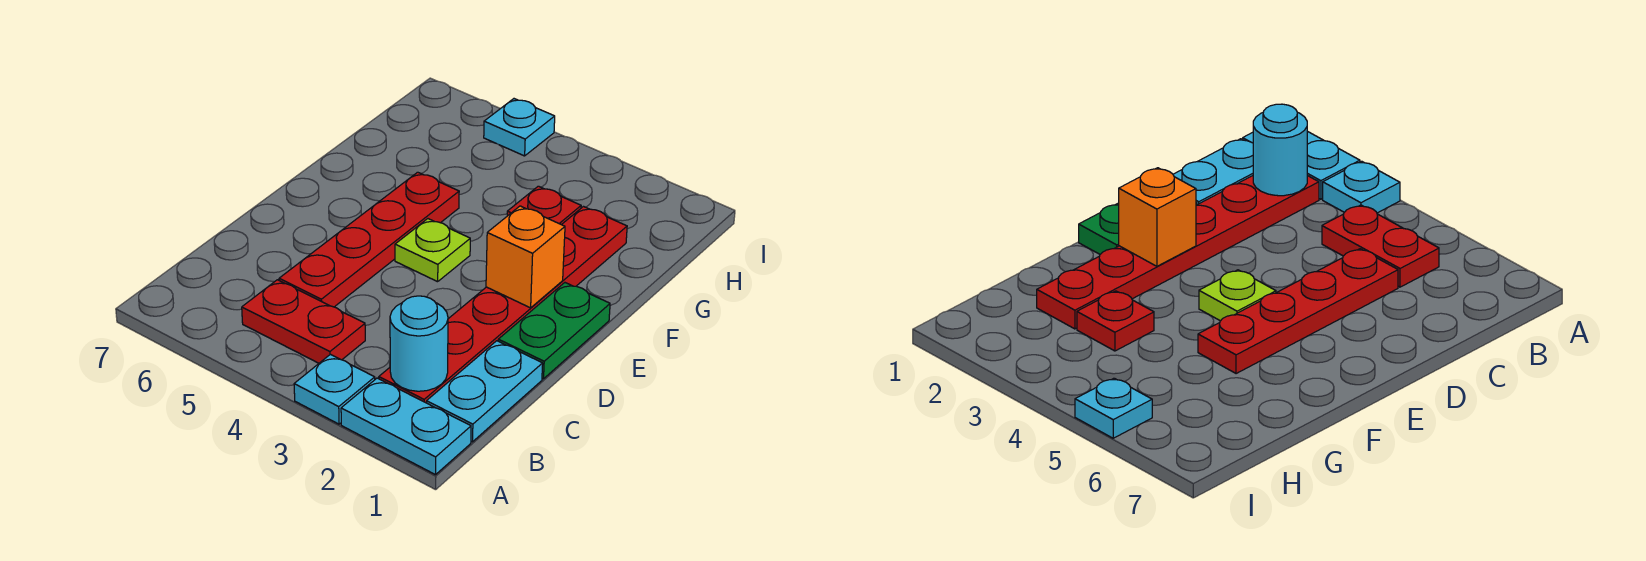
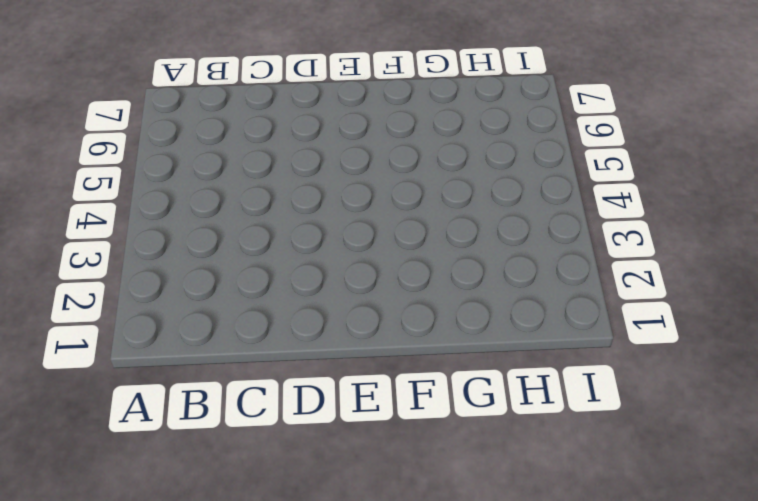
none -> cyan plate A1:A2 level 1
none -> cyan plate A3 level 1
none -> cyan plate B1:C1 level 1

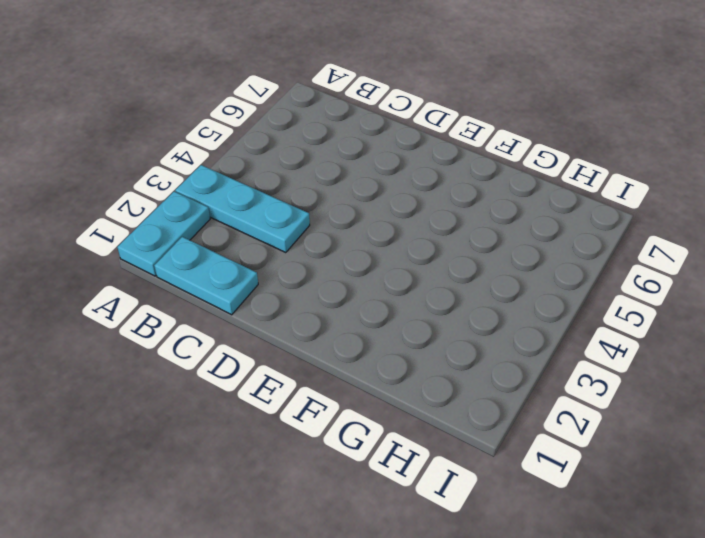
cyan plate A3:C3 level 1 -> cyan plate A3 level 1
none -> red plate B2:G2 level 1
none -> red plate B4:B5 level 1
none -> red plate C5:F5 level 1

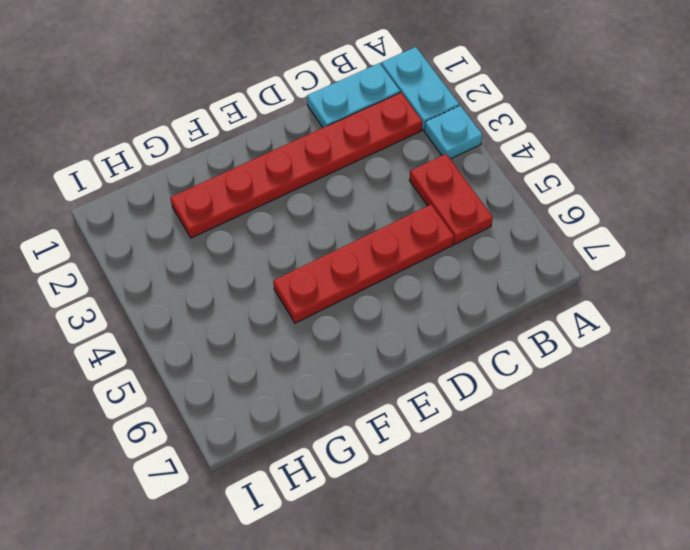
none -> green plate D1:E1 level 1
none -> lime plate E4 level 1
none -> red plate G3 level 1

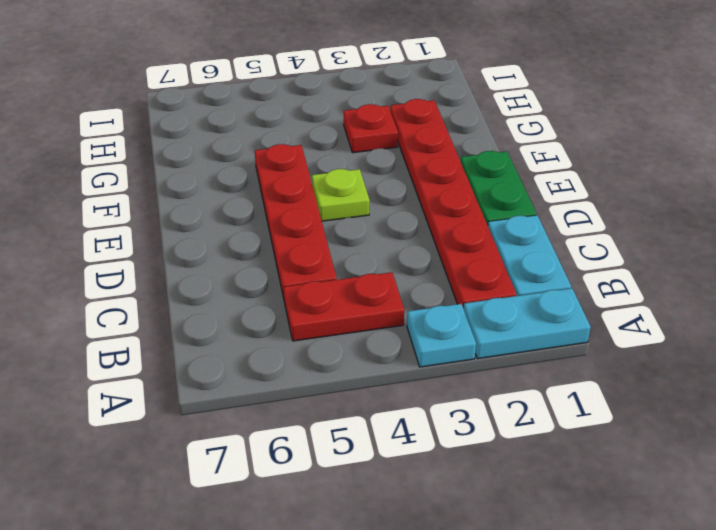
none -> cyan plate I5 level 1
none -> cyan round brick B2 level 2
none -> orange brick E2 level 2

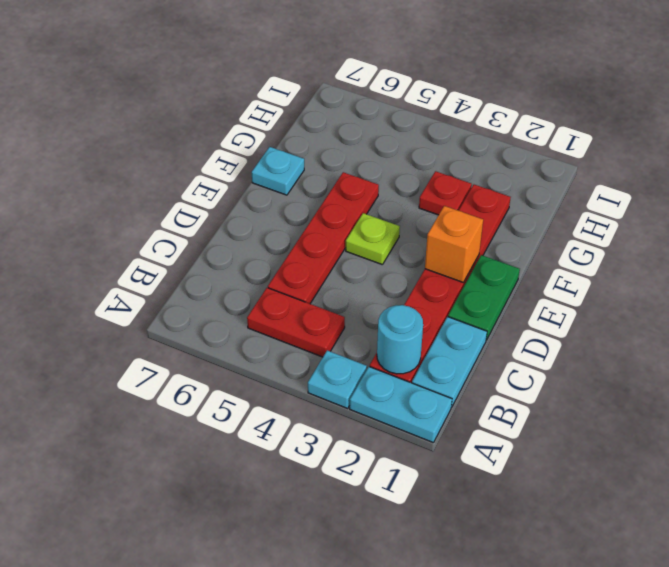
cyan plate F7 level 1 -> cyan plate I5 level 1

